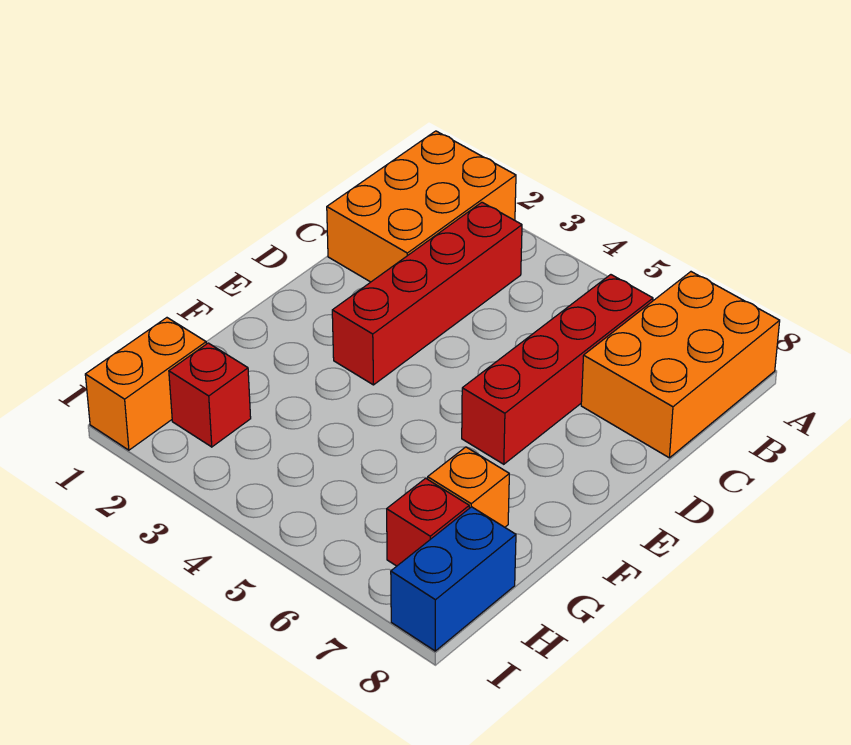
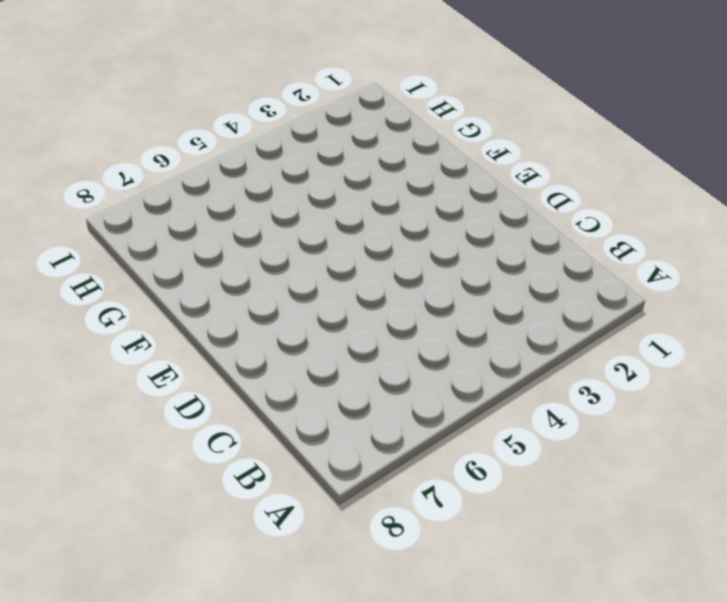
none -> orange brick A1:C2 level 1
none -> orange brick A7:C8 level 1

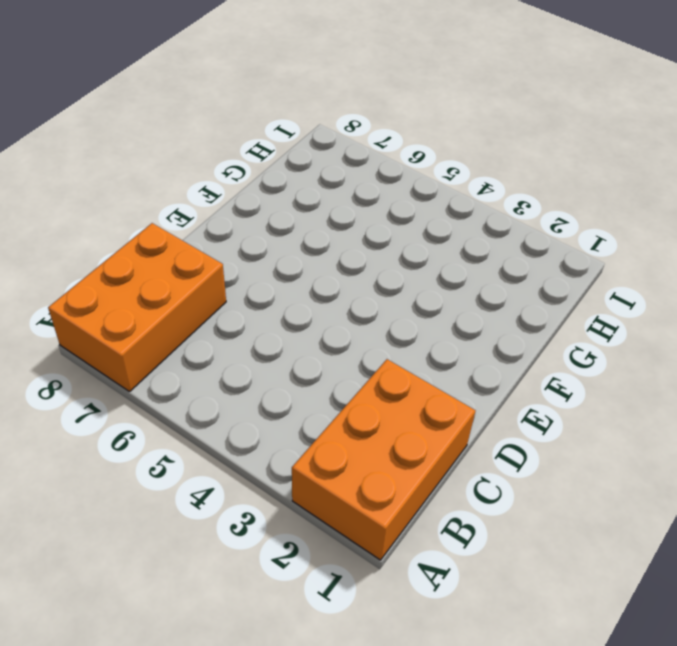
none -> red brick B3:E3 level 1
none -> red brick B6:E6 level 1

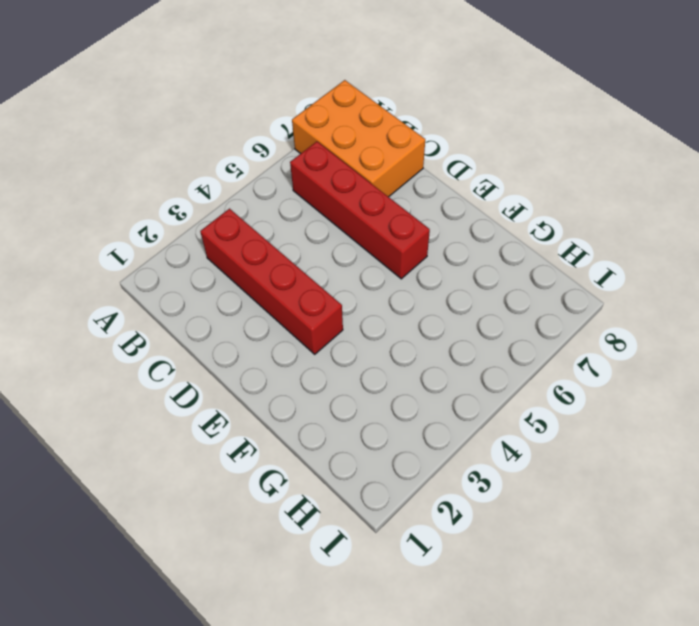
none -> orange brick A1:C2 level 1
none -> orange brick G7 level 1

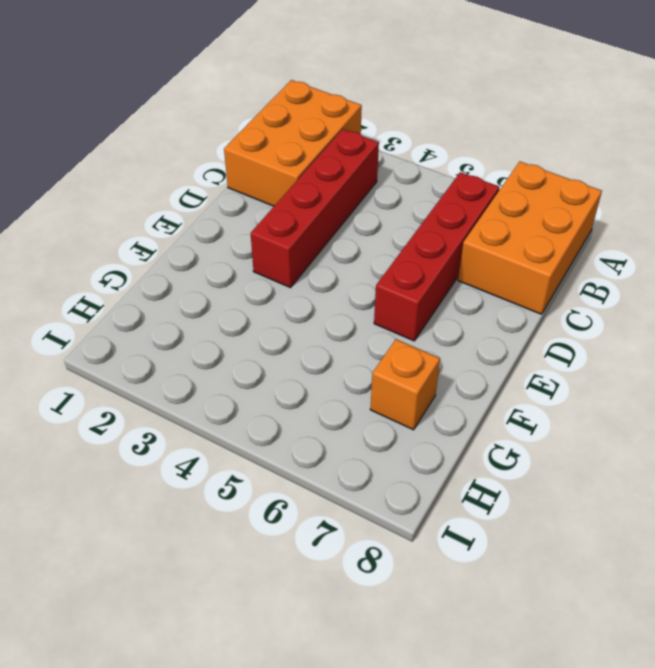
none -> orange brick H1:I1 level 1
none -> red brick H2 level 1

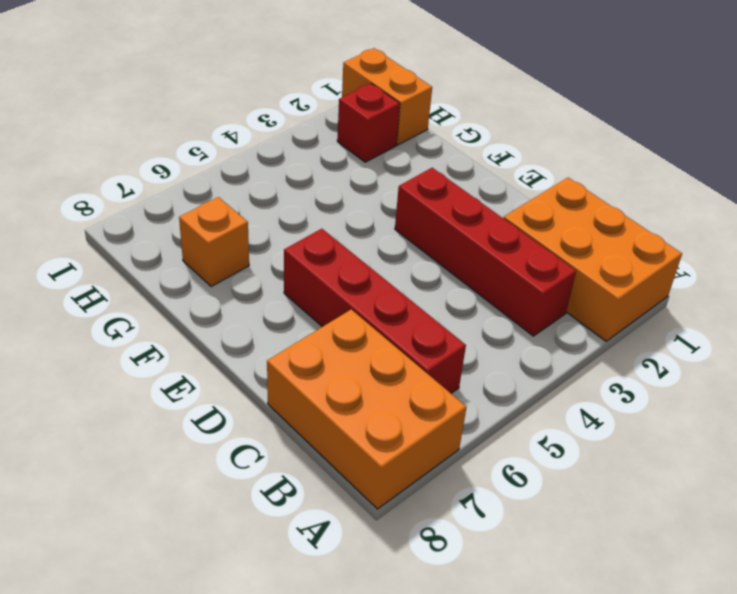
none -> red brick H7 level 1
none -> blue brick H8:I8 level 1

